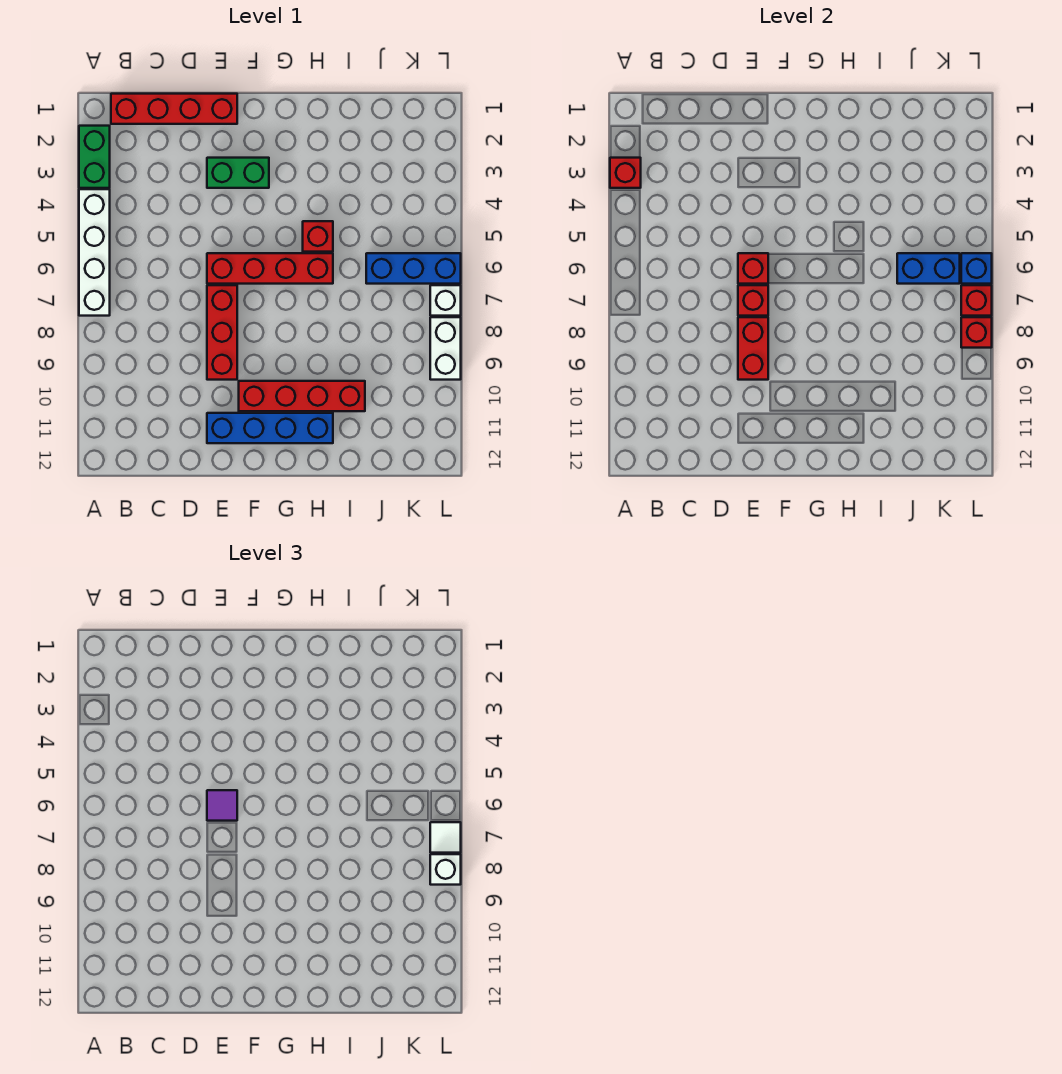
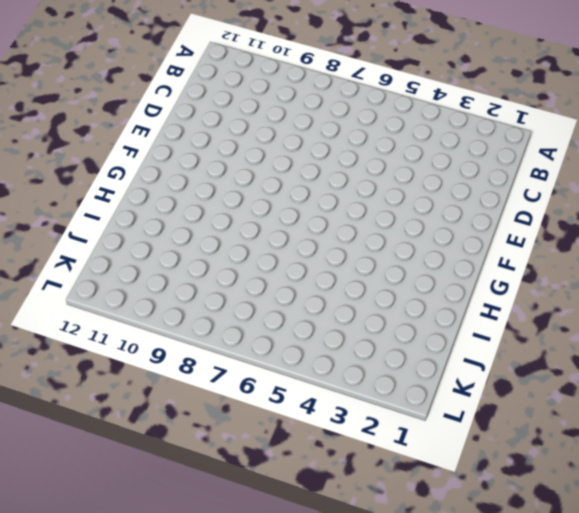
none -> green brick A2:A3 level 1
none -> white brick A4:A7 level 1
none -> red brick B1:E1 level 1

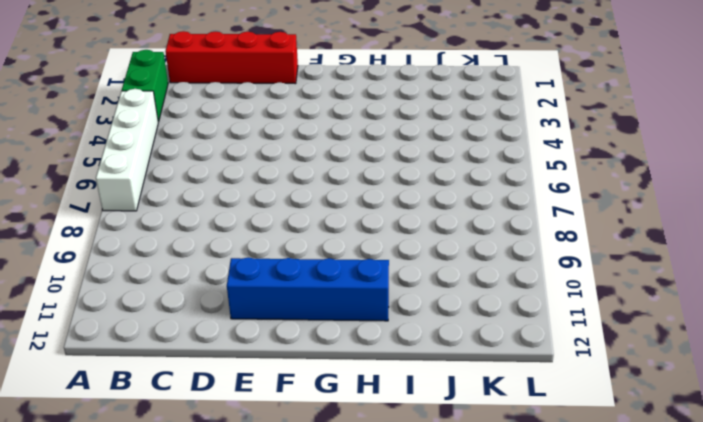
none -> green brick E3:F3 level 1
none -> red brick E6:H6 level 1
none -> red brick E7:E9 level 1

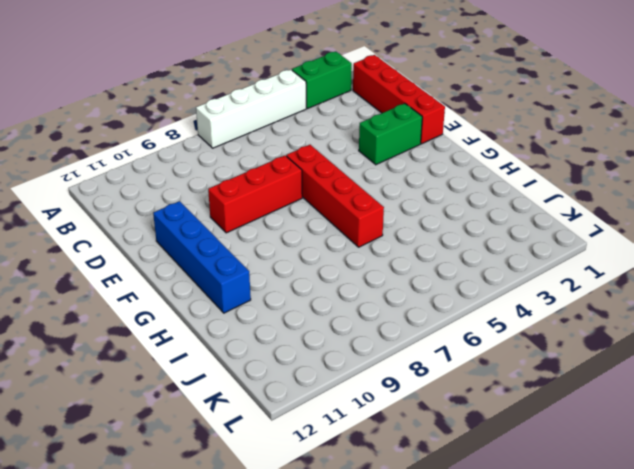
green brick E2:E3 level 1 -> green brick E3:F3 level 1
none -> red brick F10:I10 level 1
none -> red brick H5 level 1
none -> blue brick J6:L6 level 1

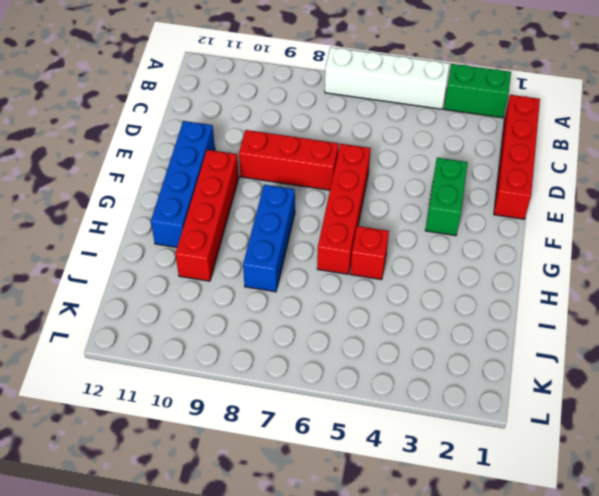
blue brick G8:I8 level 1 -> blue brick J6:L6 level 1
none -> white brick L7 level 1
none -> white brick L8:L9 level 1
none -> red brick A3 level 2

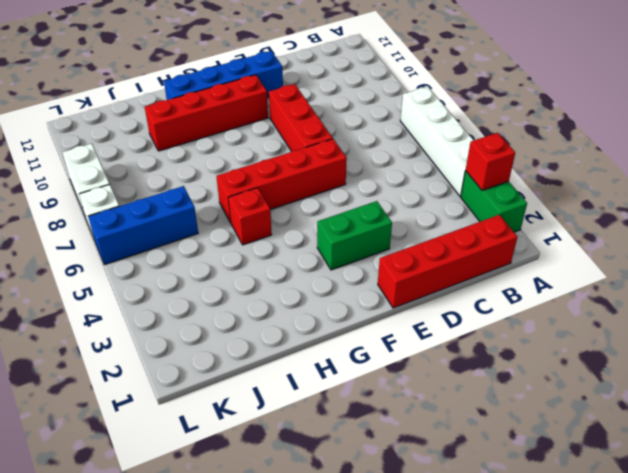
none -> red brick E6 level 2
none -> red brick E7 level 2
none -> red brick E8:E9 level 2

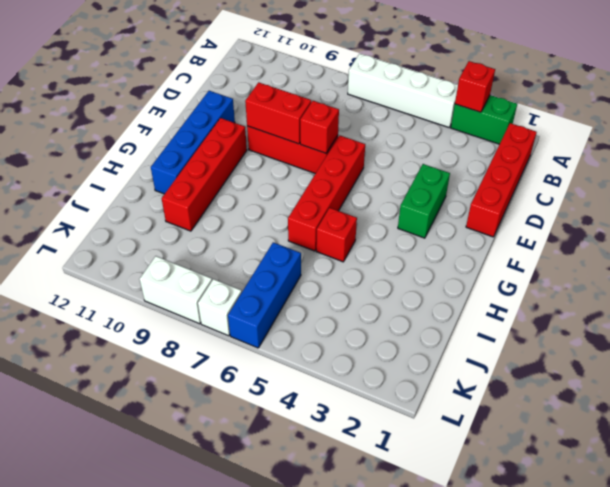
none -> red brick E6 level 2
none -> blue brick J6:K6 level 2
none -> blue brick L6 level 2

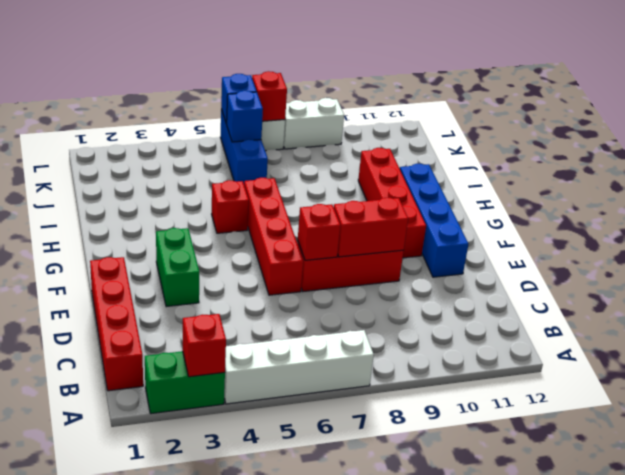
blue brick K6 level 2 -> blue brick J6:K6 level 2
none -> red brick E6 level 2
none -> red brick L8 level 2
none -> purple tile E6 level 3

